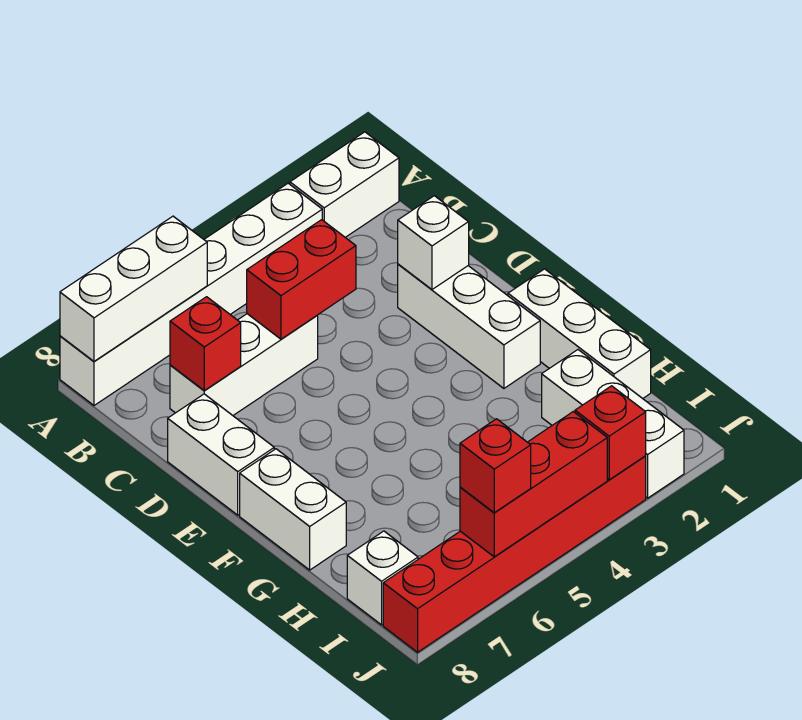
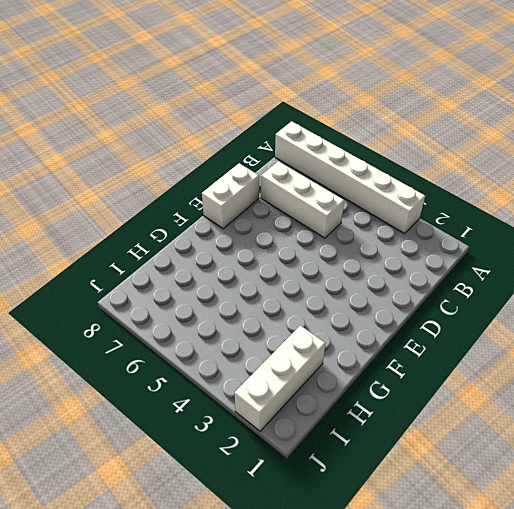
none -> white brick A1:A2 level 1
none -> white brick D2:F2 level 1
none -> white brick F1:H1 level 1

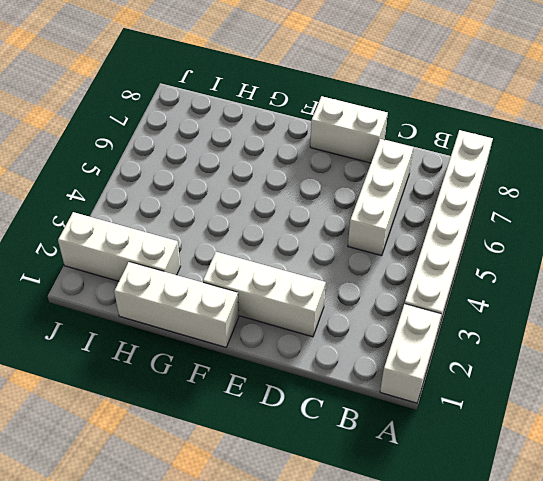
none -> white brick F8:G8 level 1
none -> white brick I8 level 1
none -> red brick J3:J8 level 1

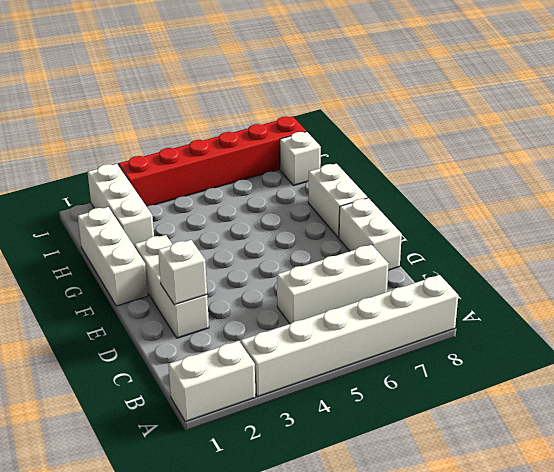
none -> white brick A6:A8 level 2
none -> red brick C4:C5 level 2
none -> red brick C7 level 2

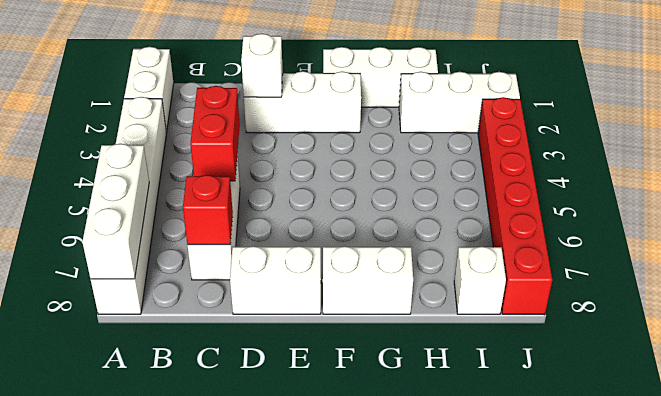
none -> red brick J3 level 2
none -> red brick J4:J6 level 2
none -> red brick J6 level 3

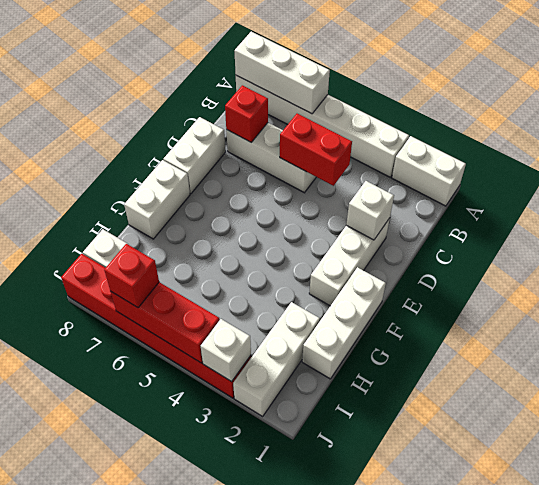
white brick J3 level 2 -> red brick J3 level 2

